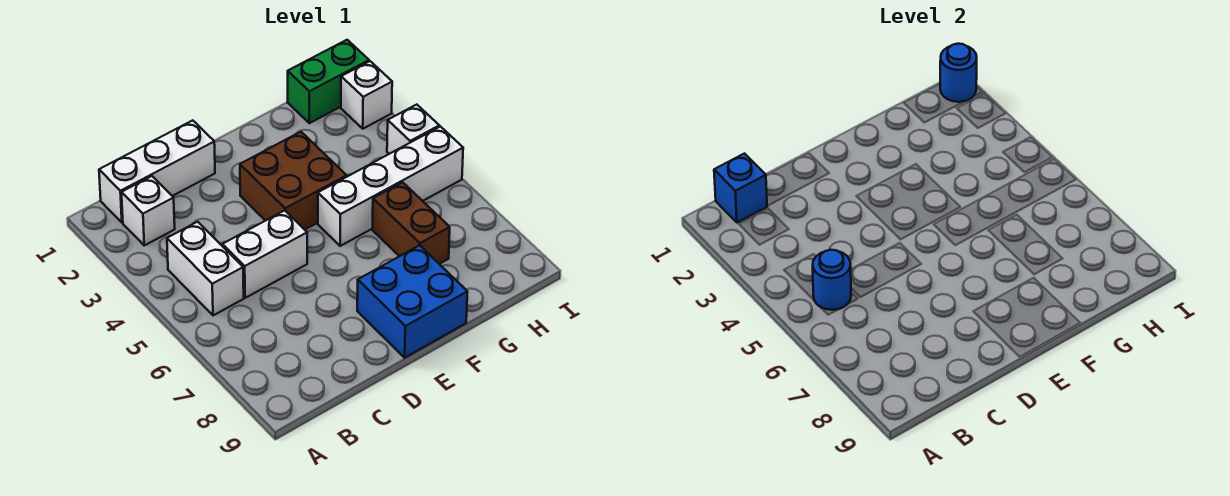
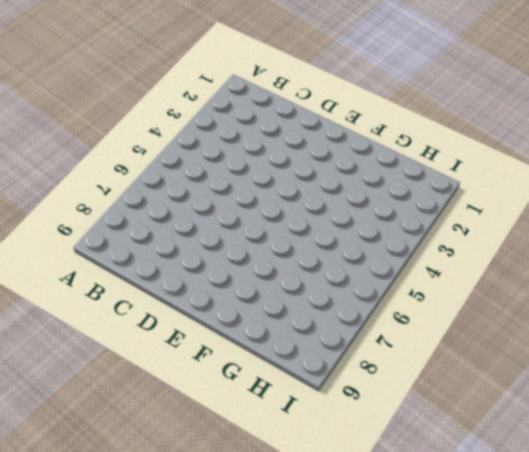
none -> white brick B1:D1 level 1
none -> white brick B2 level 1
none -> white brick B4:B5 level 1

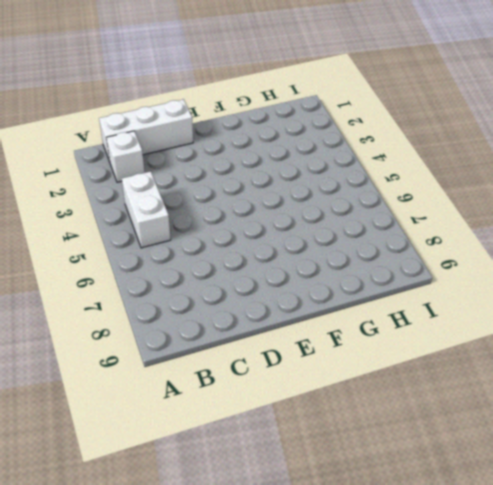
none -> white brick C5:D5 level 1
none -> brown brick E3:F4 level 1
none -> blue brick E8:F9 level 1

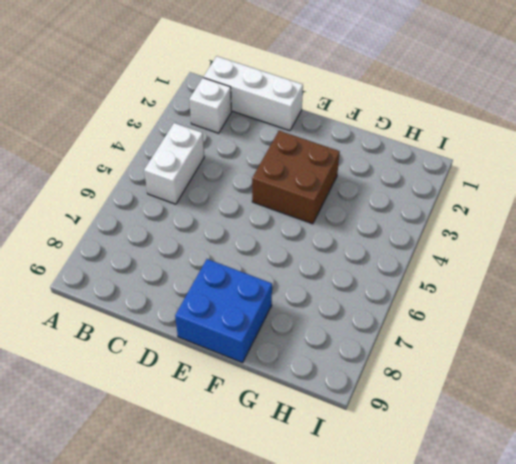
none -> white brick C5:D5 level 1
none -> white brick F5:I5 level 1
none -> brown brick G6:G7 level 1

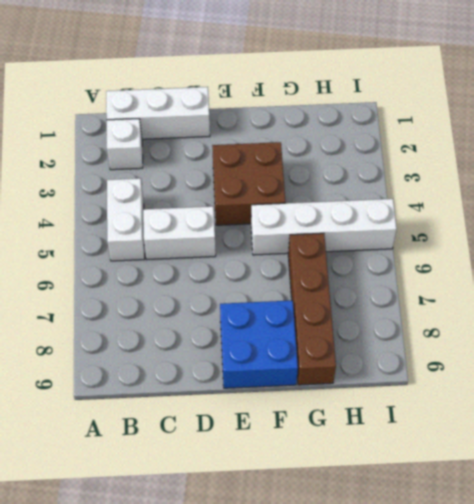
brown brick G6:G9 level 1 -> brown brick G6:G7 level 1
none -> green brick H1:I1 level 1
none -> white brick I2 level 1
none -> white brick I4 level 1

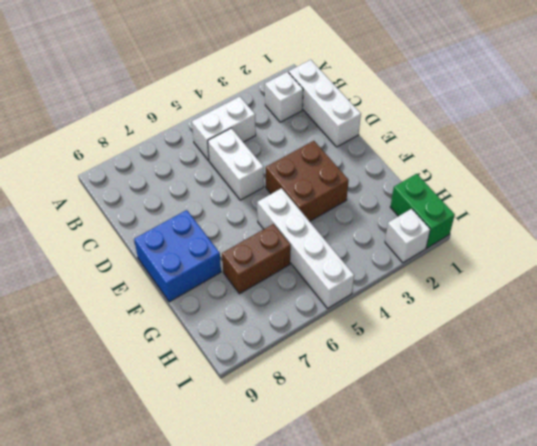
none -> white brick I4 level 1
none -> blue brick B1 level 2
none -> blue round brick B5 level 2

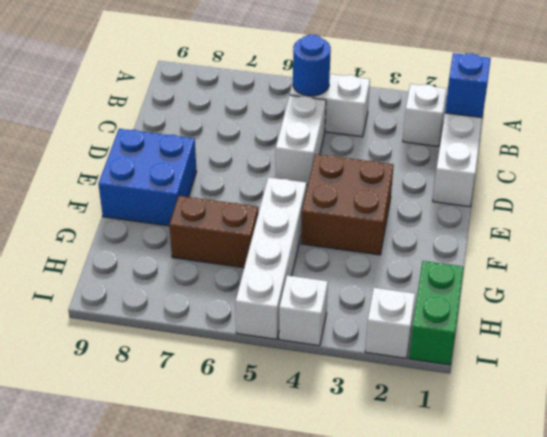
none -> blue round brick I1 level 2

